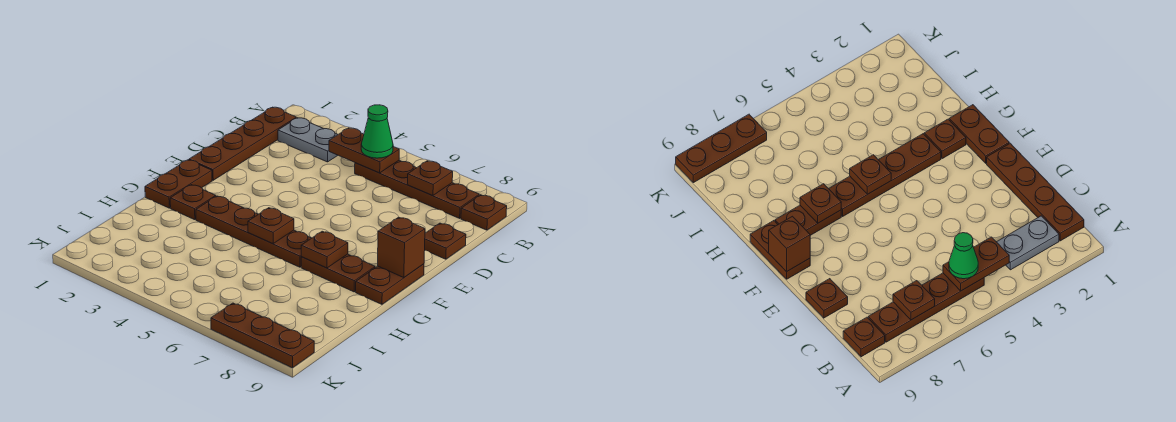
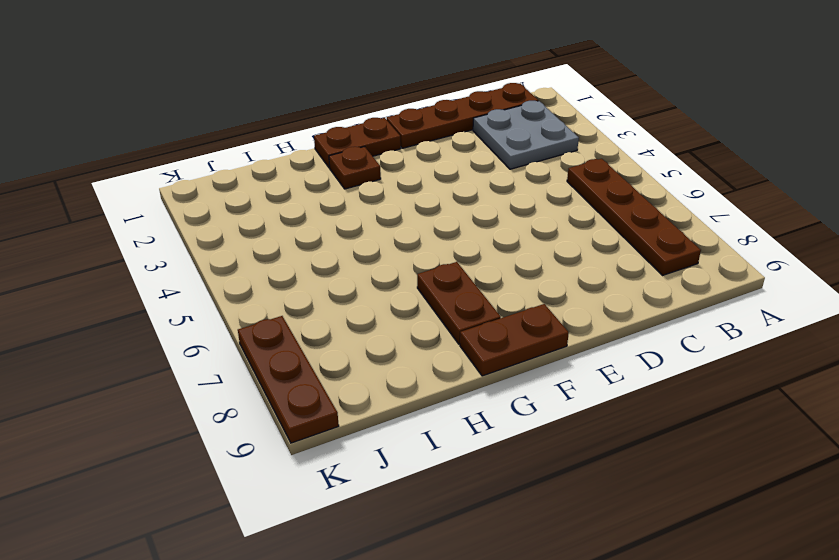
grey plate B2:C3 level 1 -> grey plate B2:B3 level 1
none -> brown plate B9 level 1
none -> brown plate D9 level 1
none -> brown plate G3:G6 level 1

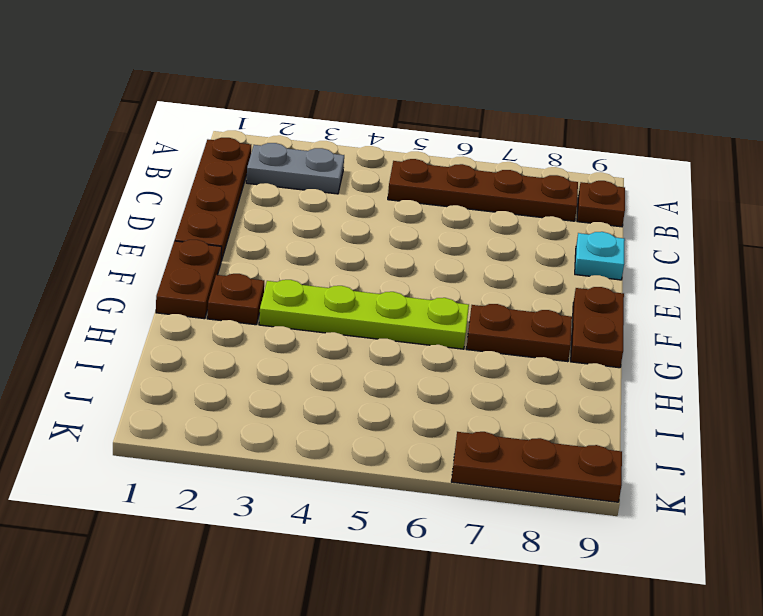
cyan plate D9 level 1 -> brown plate D9 level 1
lime plate G3:G6 level 1 -> brown plate G3:G6 level 1
none -> brown plate B4:B5 level 2
none -> brown plate B7 level 2
none -> brown brick F9 level 2

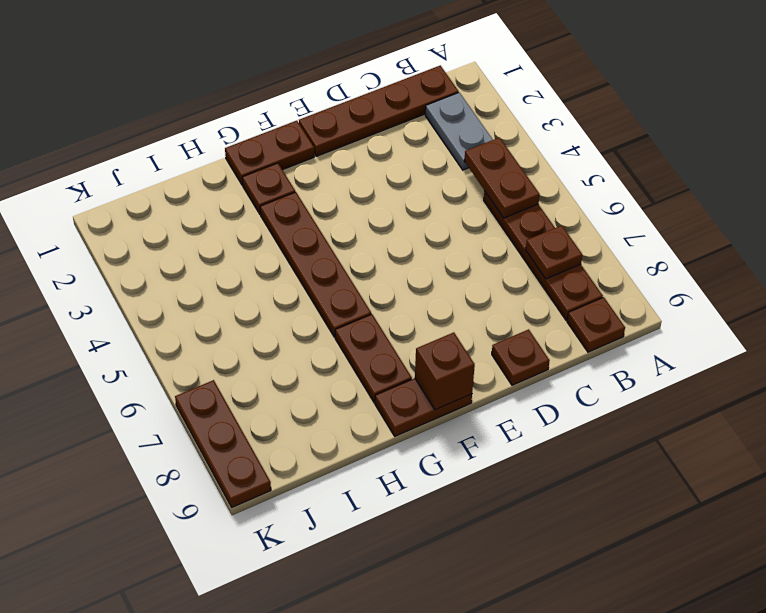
none -> brown plate G5 level 2
none -> brown plate G7 level 2
none -> green cone B5 level 3

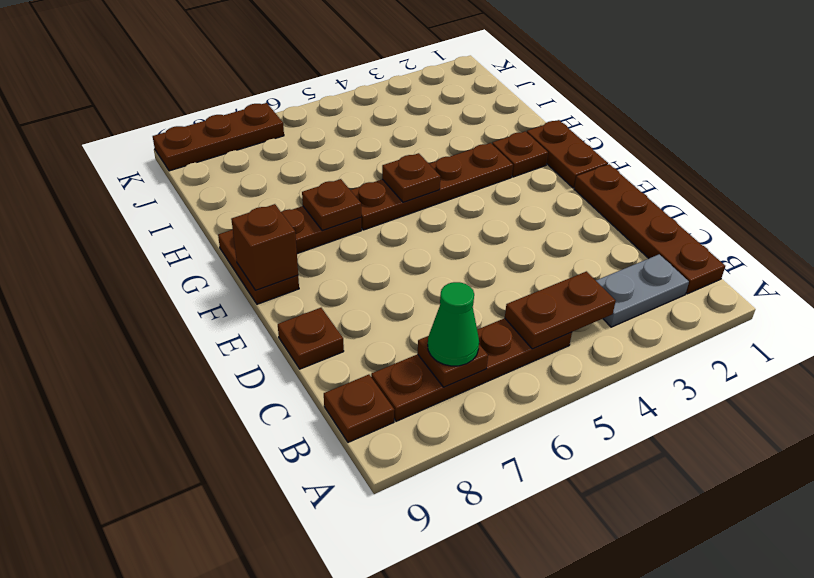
green cone B7 level 3 -> green cone B5 level 3

